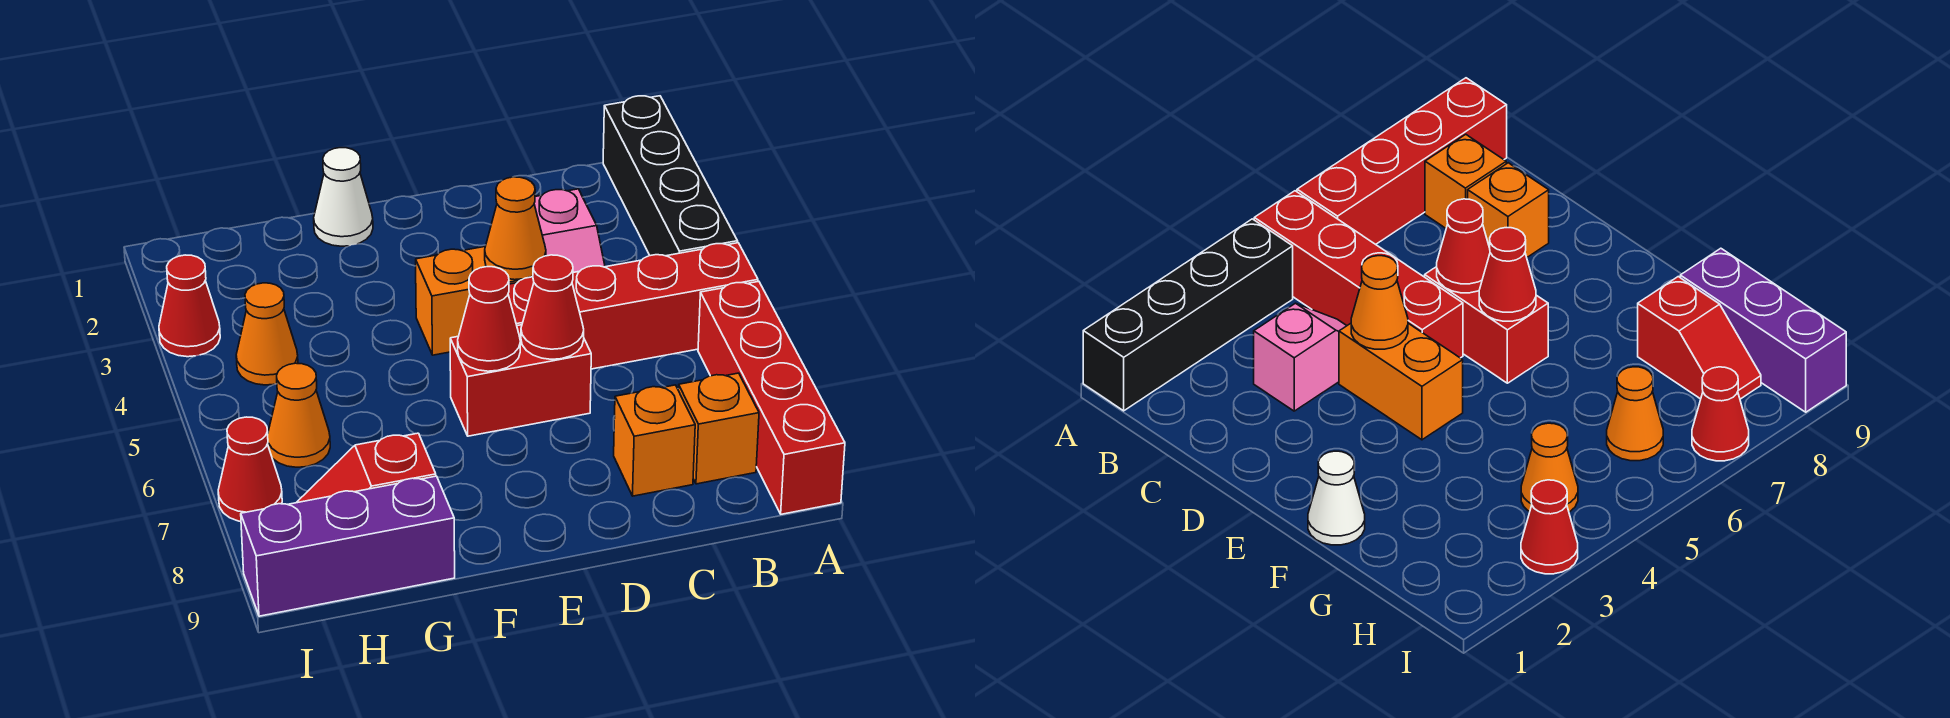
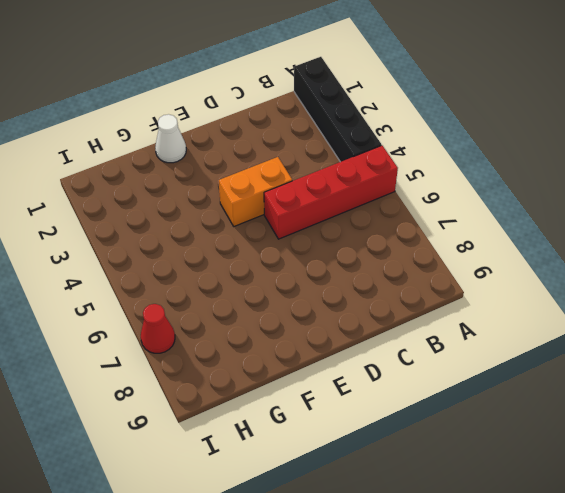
none -> red brick A6:A9 level 1
none -> orange brick B8 level 1
none -> pink slope C3:C4 level 1 top 3

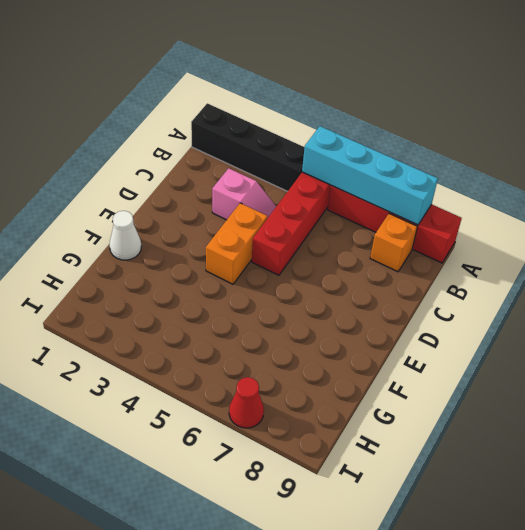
cyan brick A5:A8 level 2 -> none
none -> orange brick C8 level 1
none -> red brick D6:E6 level 1
none -> red slope G8:H8 level 1 top G

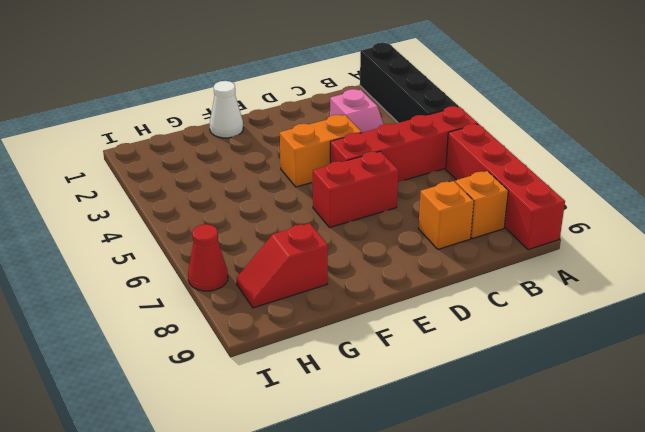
none -> purple brick G9:I9 level 1
none -> orange cone H4 level 1
none -> orange cone H6 level 1

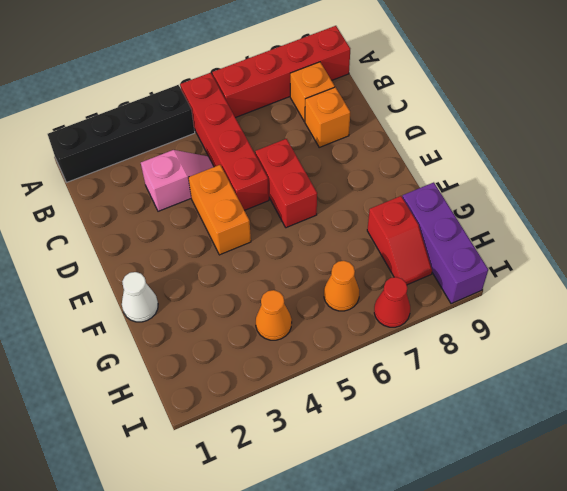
none -> red cone I3 level 1
none -> orange cone D4 level 2
none -> red cone D6 level 2

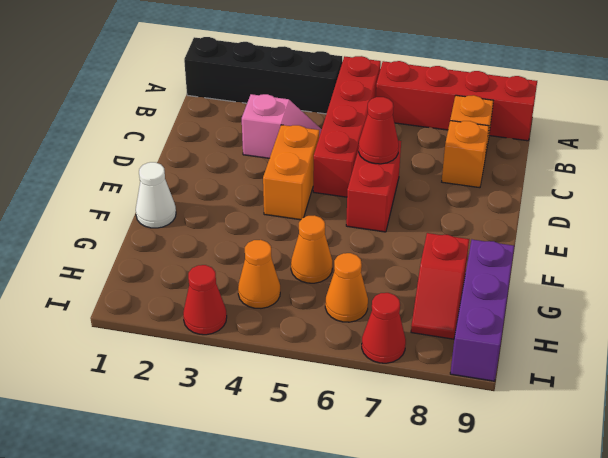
orange cone G5 level 1 -> orange cone D4 level 2
none -> red cone E6 level 2

